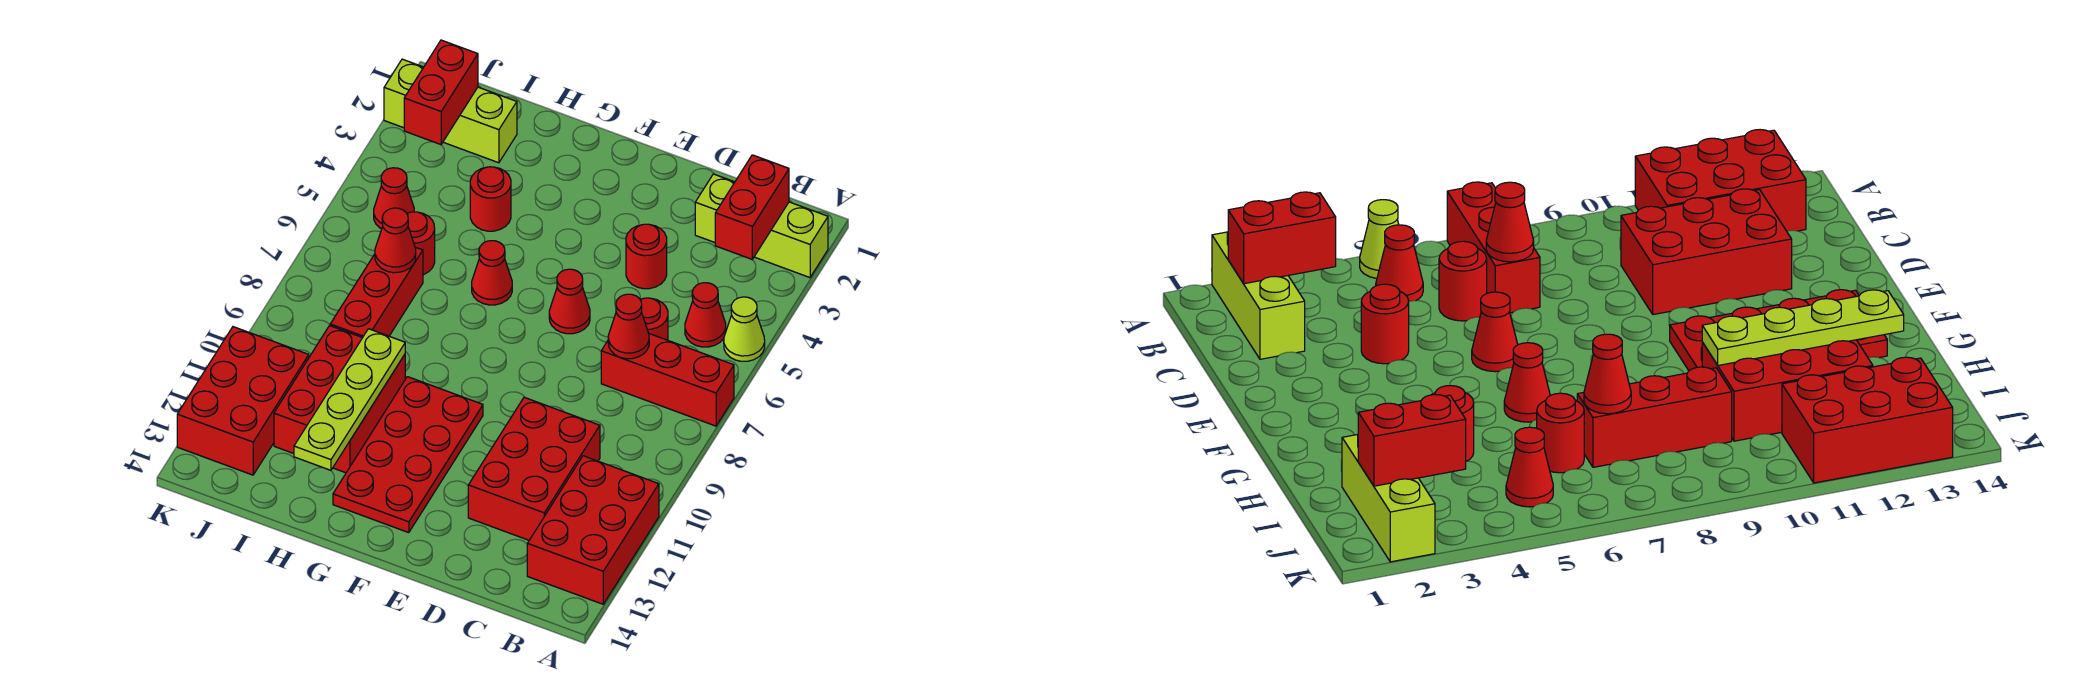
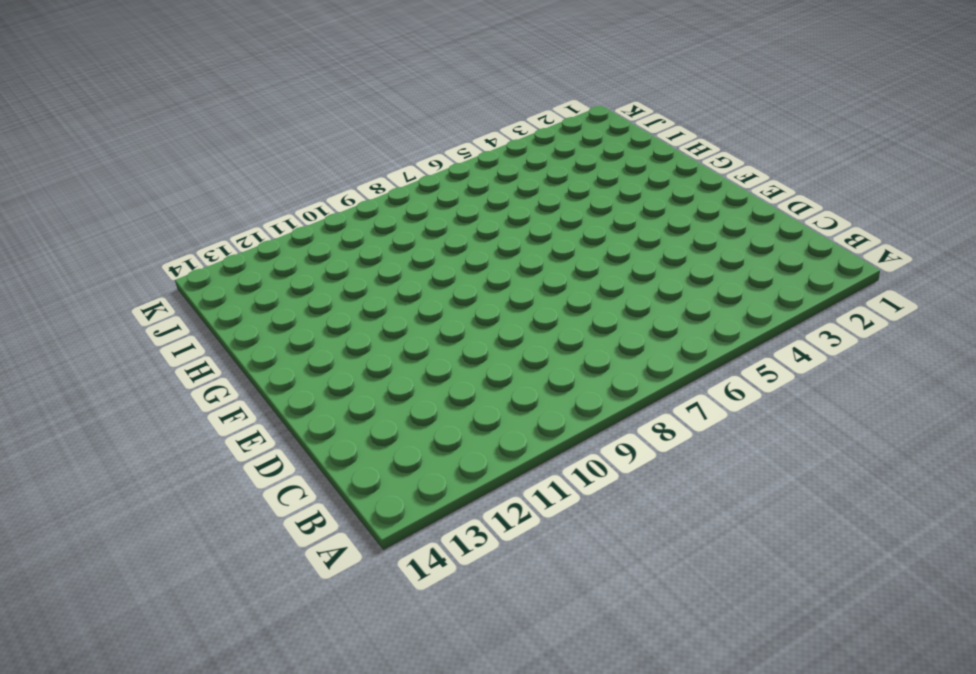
none -> lime brick A2:C2 level 1
none -> lime cone A5 level 1
none -> red brick A7:C7 level 1

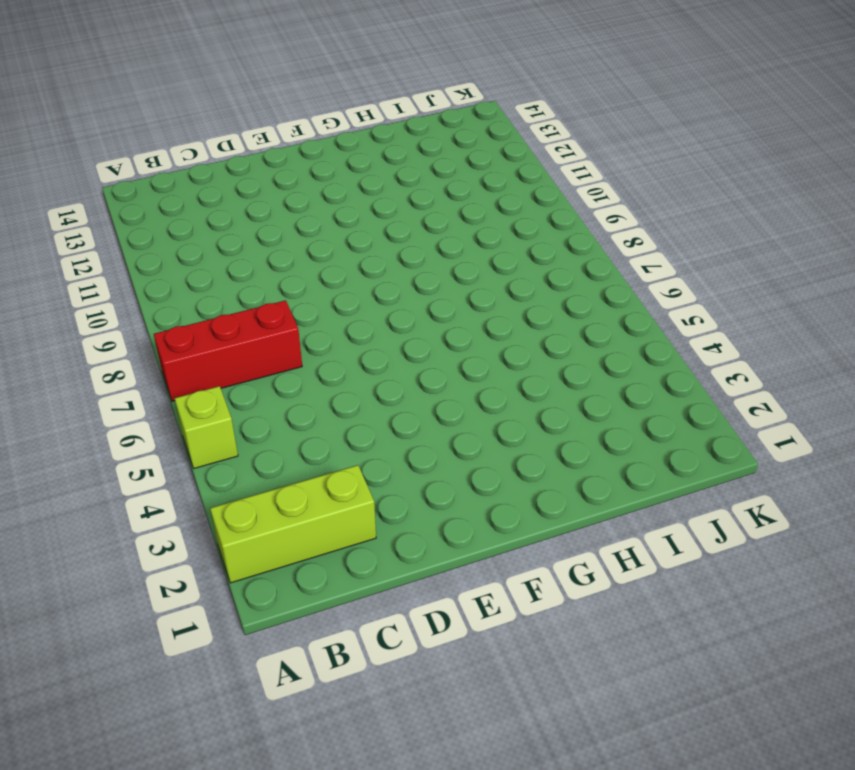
lime brick A5 level 1 -> lime cone A5 level 1
none -> red brick A11:B13 level 1
none -> red cone B5 level 1
none -> red round brick C6 level 1

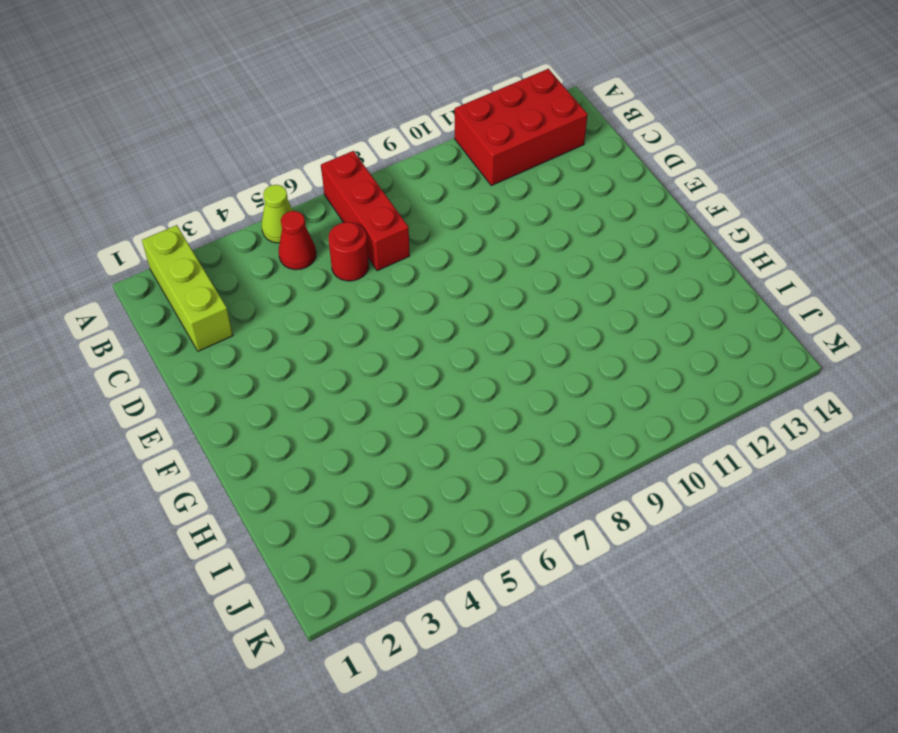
none -> red brick C10:D12 level 1
none -> red round brick D4 level 1
none -> red cone E6 level 1

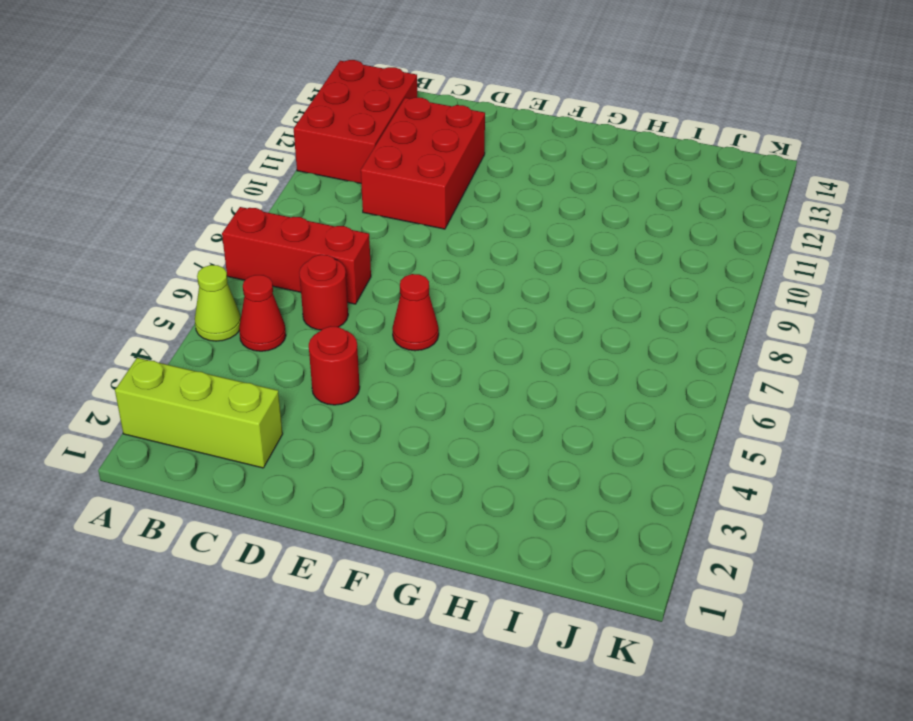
none -> red plate F10:G13 level 1
none -> red cone G6 level 1
none -> red round brick H4 level 1

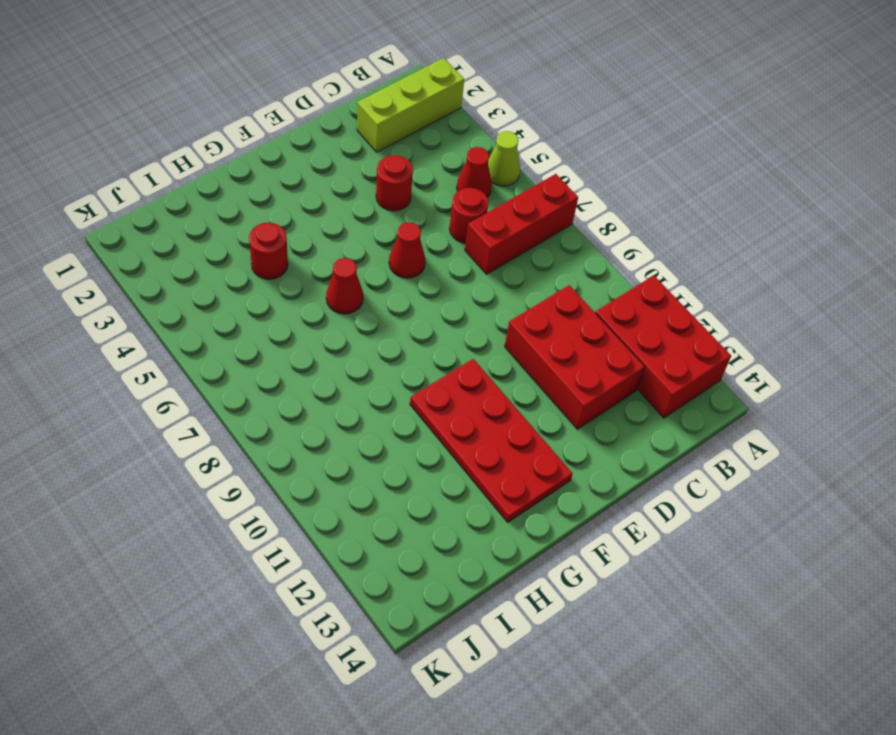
none -> red brick H10:I12 level 1
none -> lime brick I2:K2 level 1
none -> red round brick I6 level 1

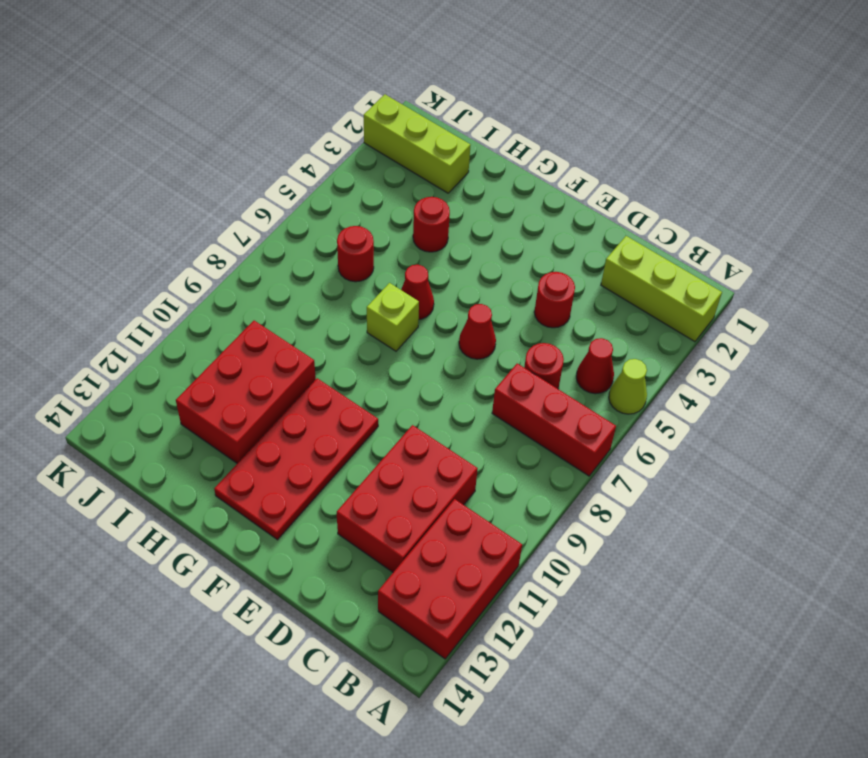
lime brick G7 level 1 -> none
none -> red brick I7:I9 level 1
none -> red cone J5 level 1
none -> red brick J11:K13 level 1

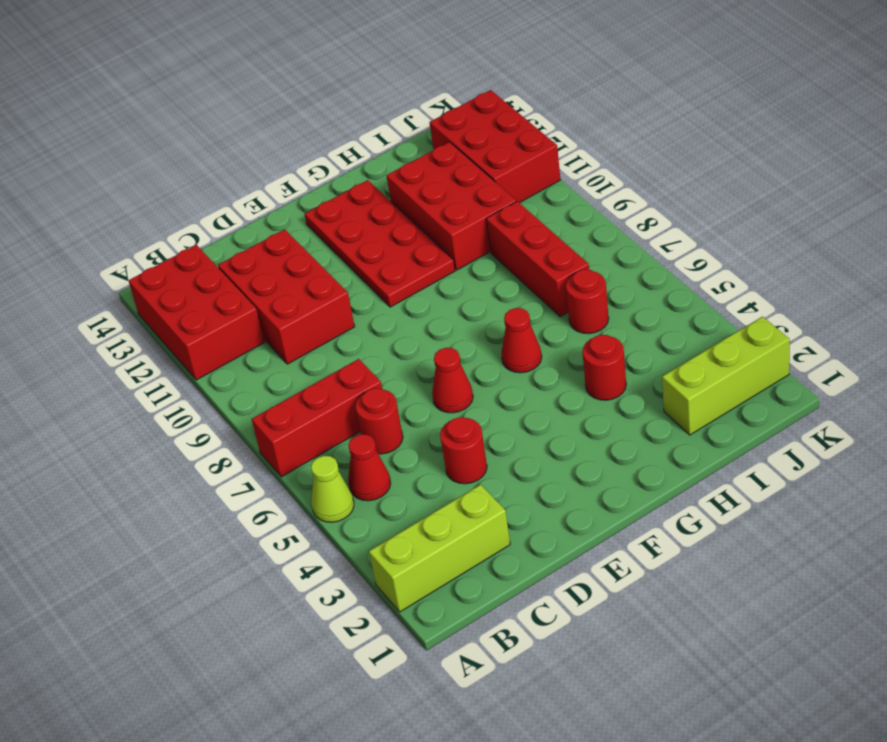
none -> red cone J5 level 1
none -> red brick B2:B3 level 2
none -> red cone C7 level 2

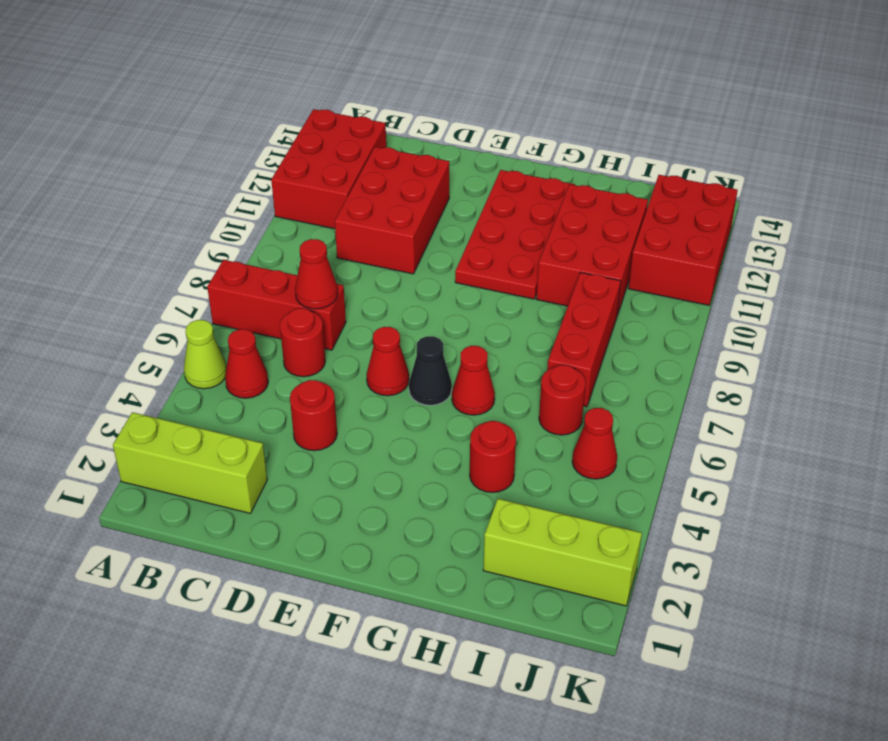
black cone F6 level 1 -> none
none -> red brick B2:B3 level 2
none -> lime plate H10:H13 level 2
none -> red cone I7 level 2

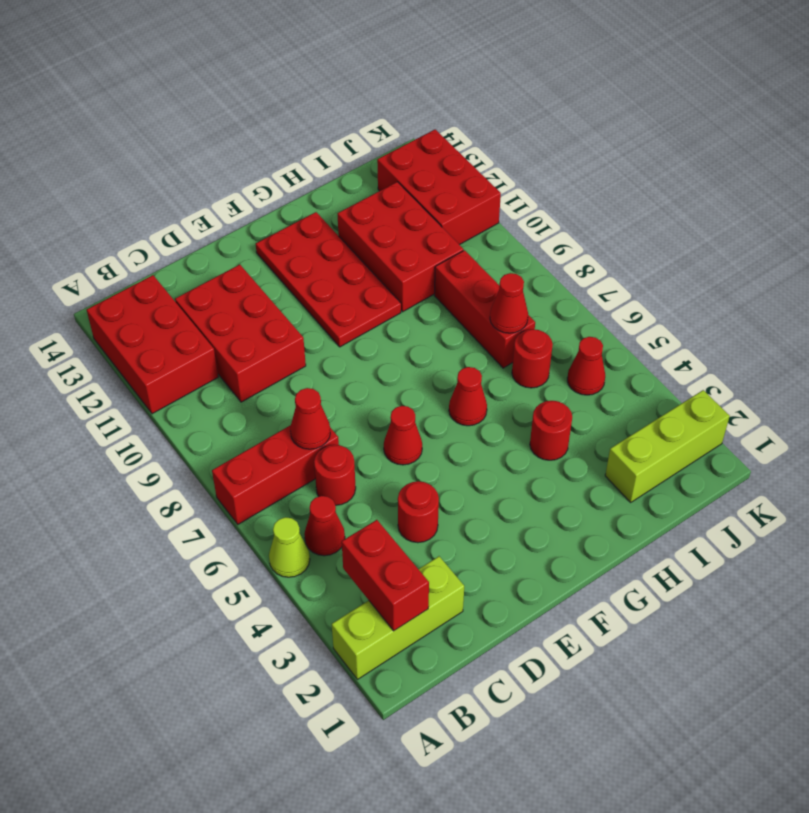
none -> lime plate H10:H13 level 2
none -> red brick J2:J3 level 2

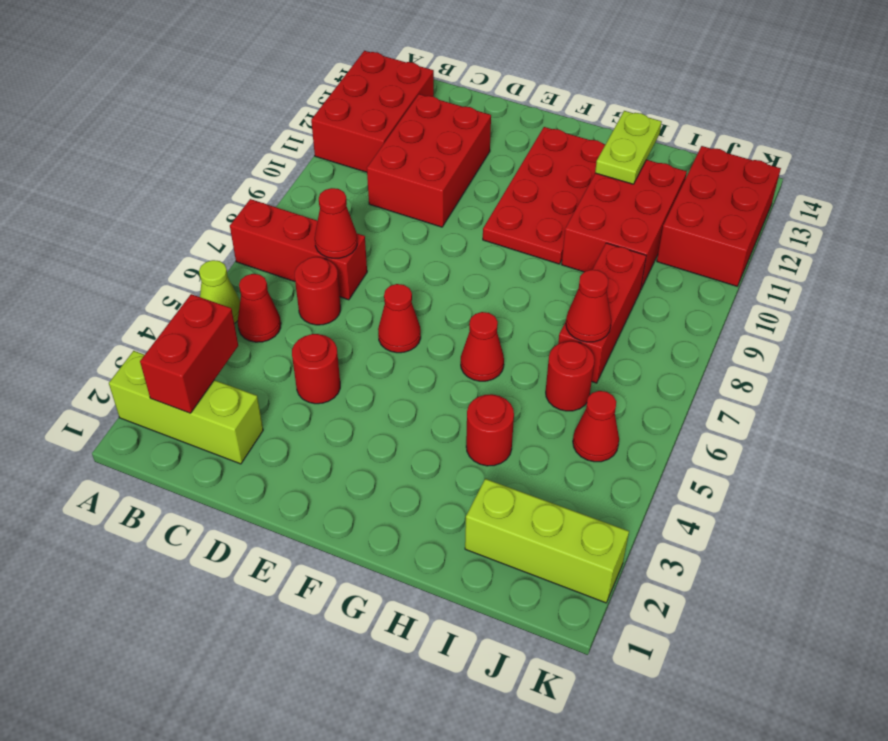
lime plate H12:H13 level 2 -> lime plate H10:H13 level 2
none -> red brick J2:J3 level 2

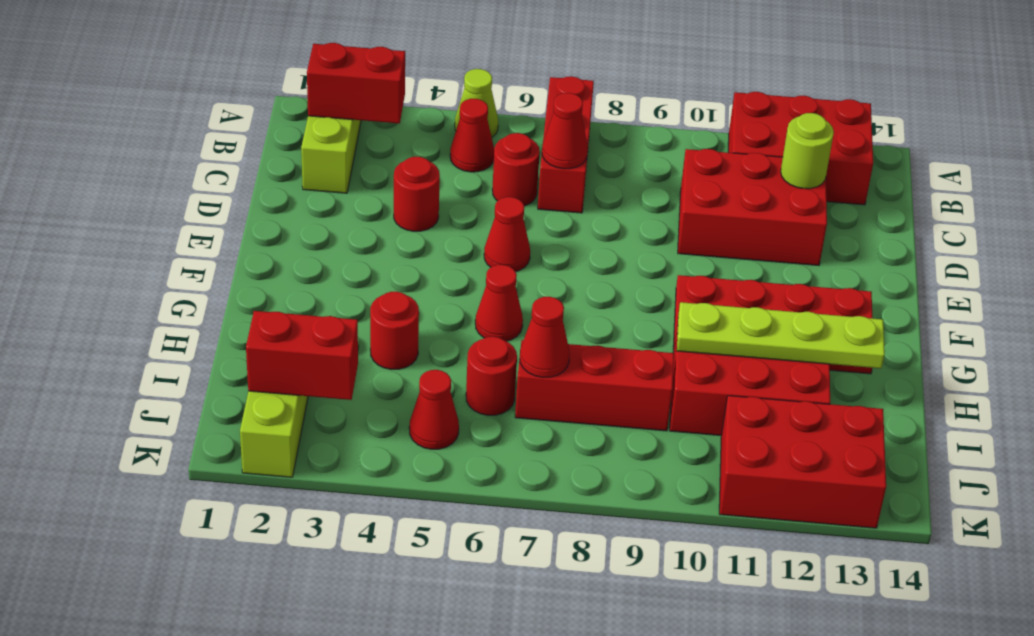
lime round brick C12 level 2 -> none

